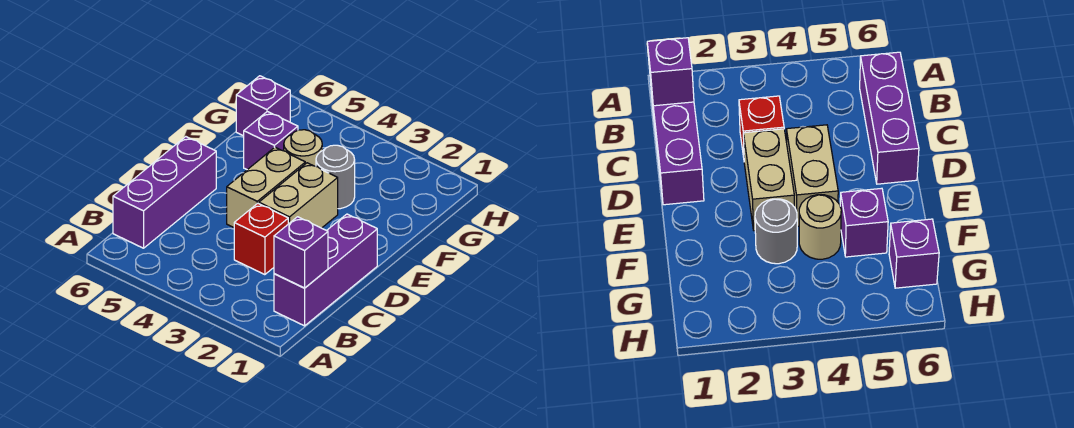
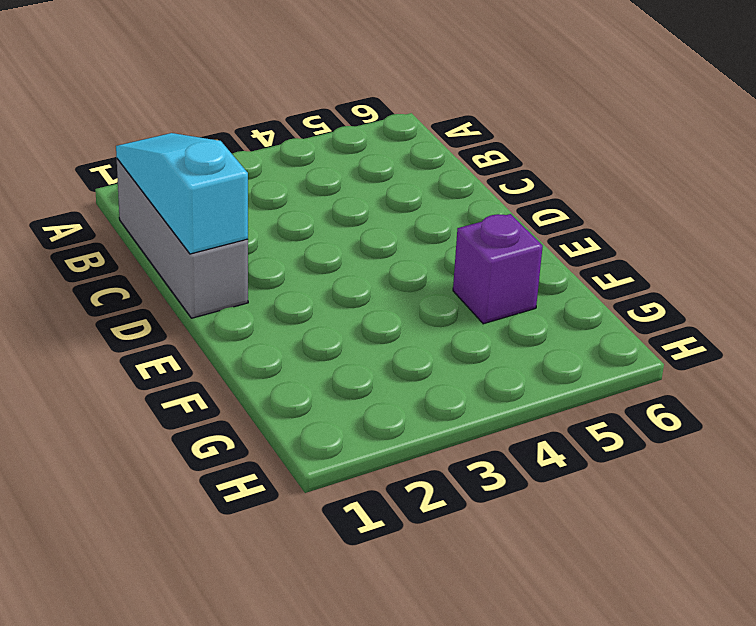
grey brick B1:D1 level 1 -> purple brick B1:D1 level 1
cyan slope B1:D1 level 2 top D -> purple brick B1 level 2
none -> purple brick B6:D6 level 1
none -> red brick C3 level 1

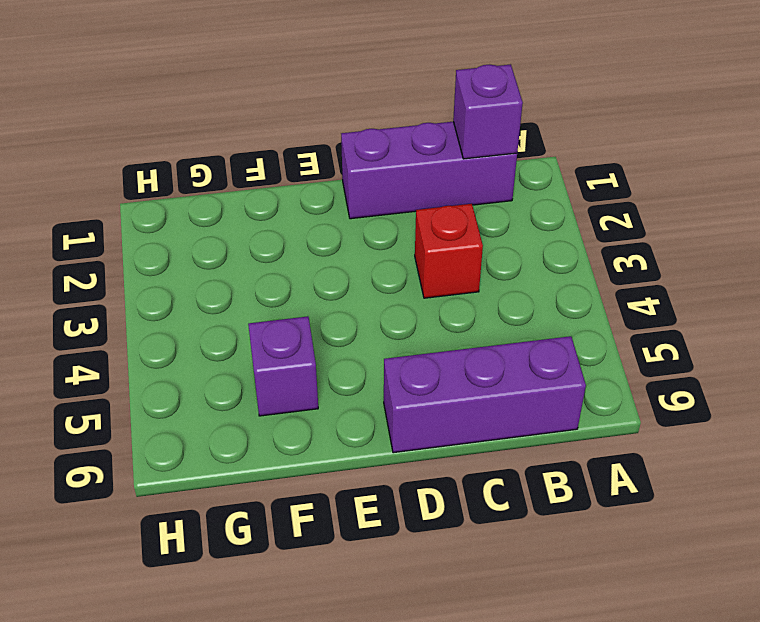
none -> tan brick D3:E3 level 1
none -> tan brick D4:E4 level 1

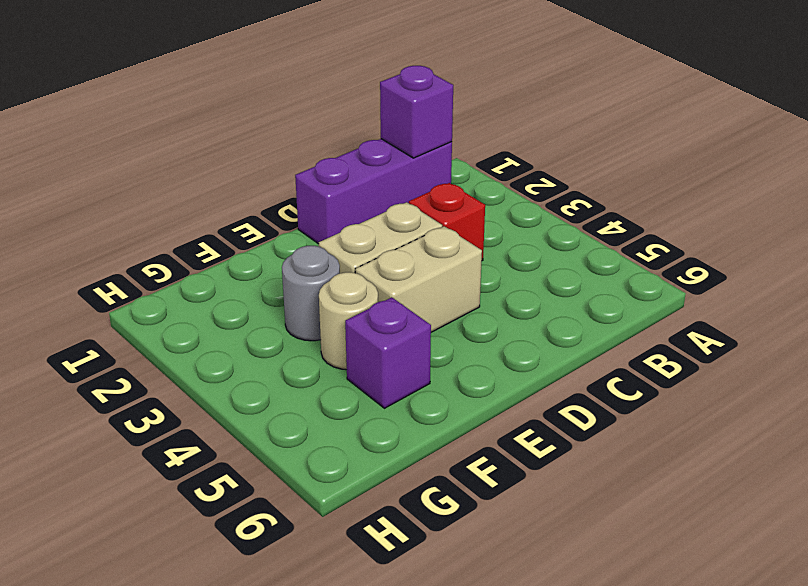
none -> purple brick B6:D6 level 1
none -> purple brick G6 level 1

